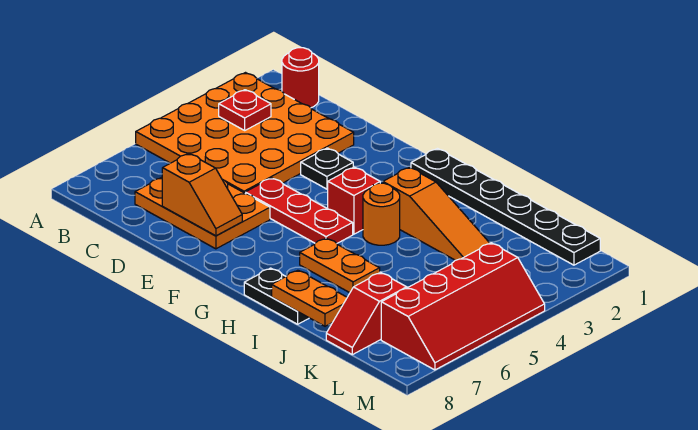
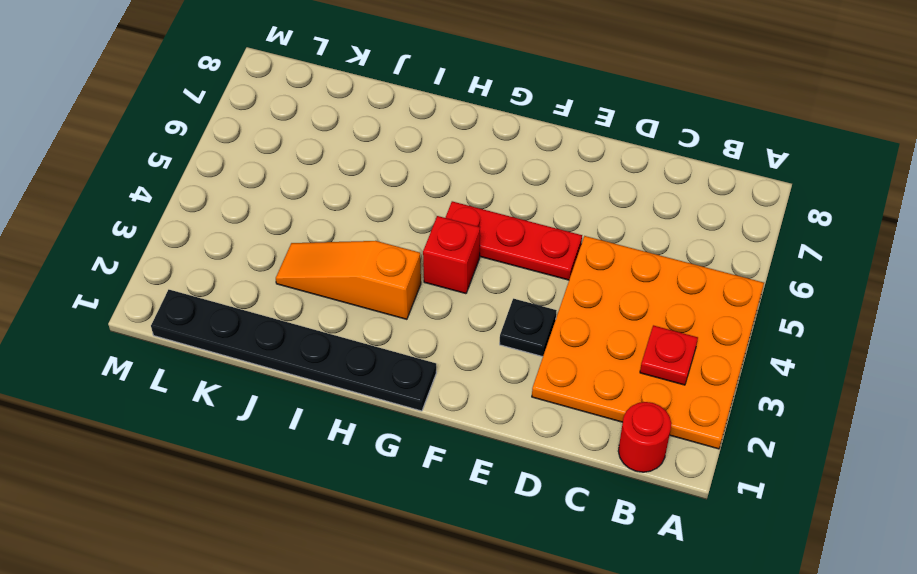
none -> orange plate C6:E7 level 1
none -> orange round brick H4 level 1
none -> orange plate H6:I6 level 1

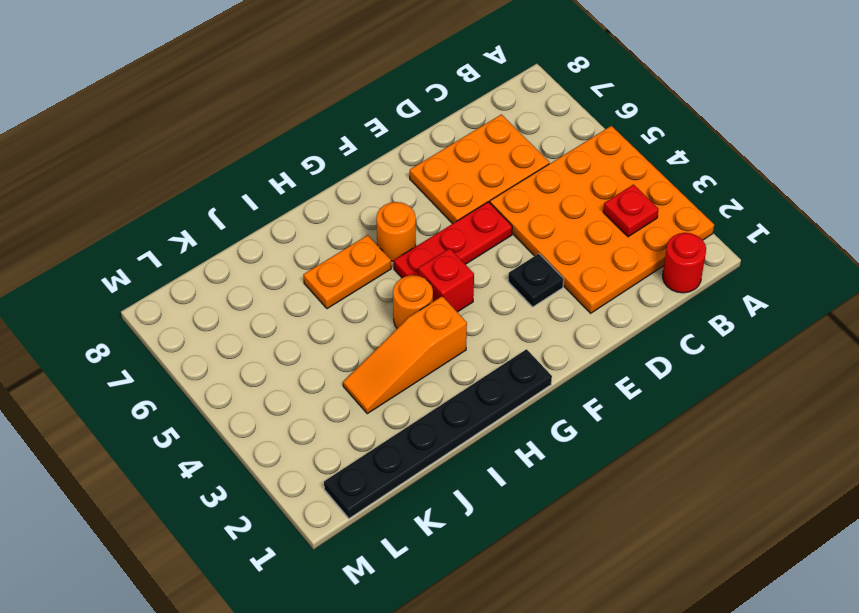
orange round brick G6 level 1 -> none
none -> black plate H8:I8 level 1
none -> red slope K7:K8 level 1 top 7
none -> red slope L4:M7 level 1 top L

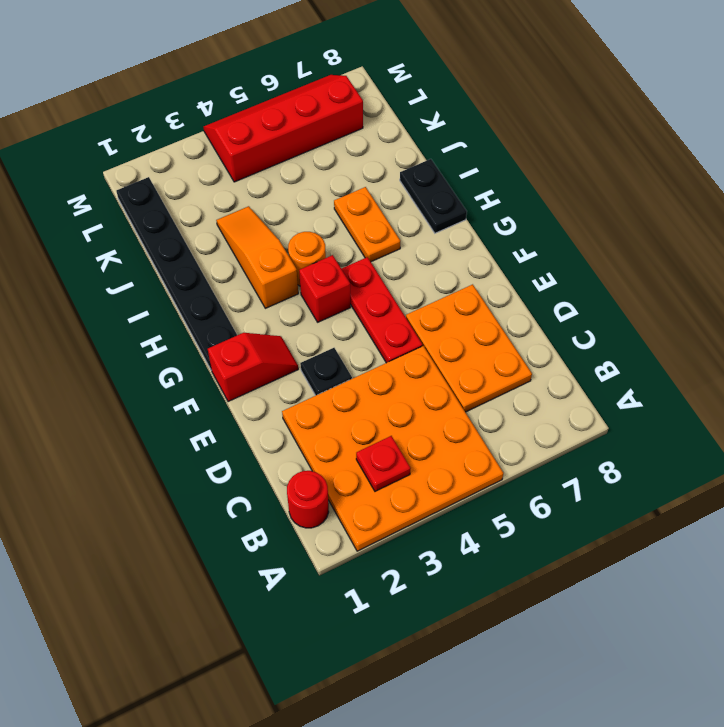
red slope F1:F2 level 1 top 1 -> red slope K7:K8 level 1 top 7
none -> orange slope D7:E7 level 2 top D
none -> orange plate I8:J8 level 2

